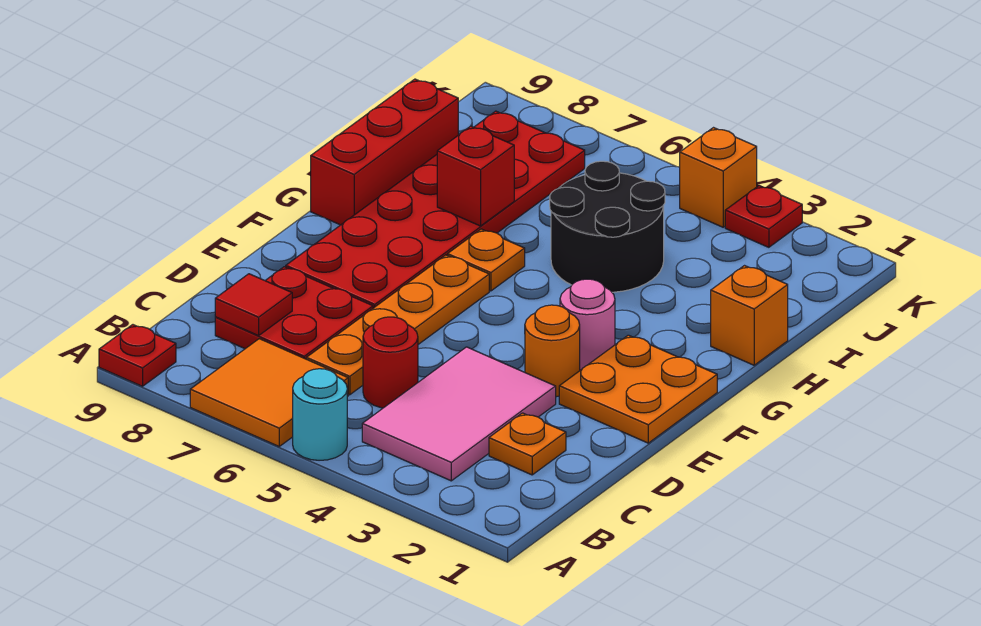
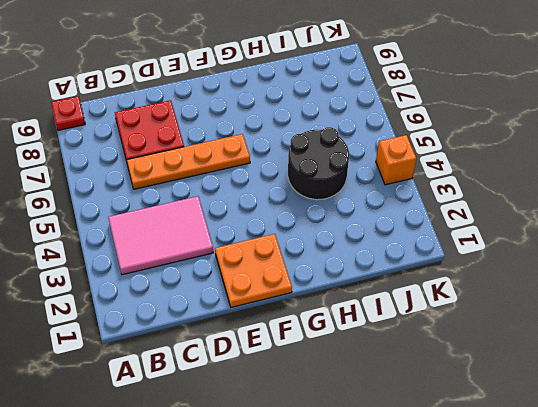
none -> cyan round brick A5 level 1
none -> orange tile A6:B7 level 1
none -> orange plate C2 level 1

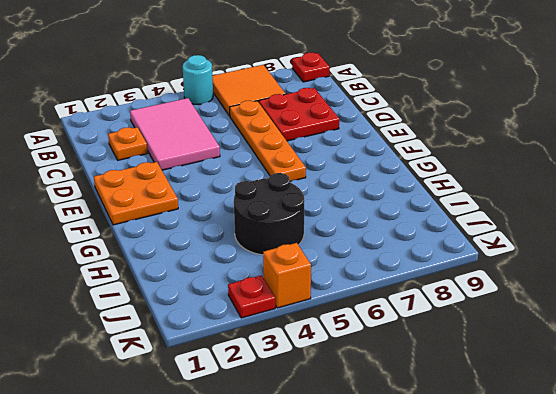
none -> red round brick C5 level 1
none -> orange round brick E3 level 1
none -> red plate E7:J8 level 1

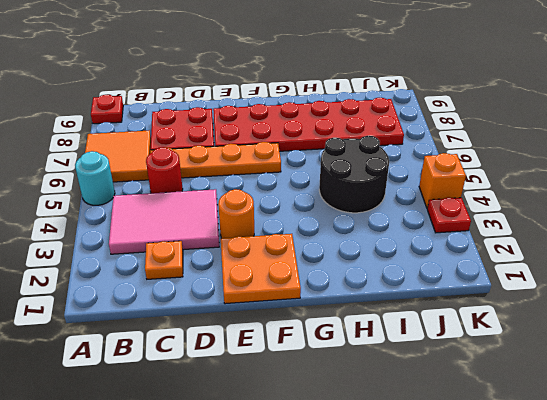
none -> pink round brick F3 level 1
none -> orange plate G6 level 1
none -> red brick G9:I9 level 1

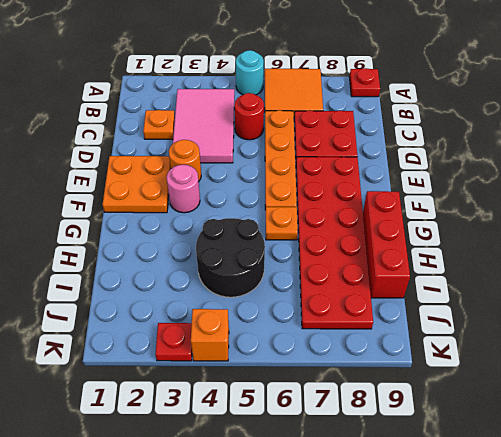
none -> orange brick H1 level 1
none -> red tile C8 level 2
none -> red brick H7 level 2

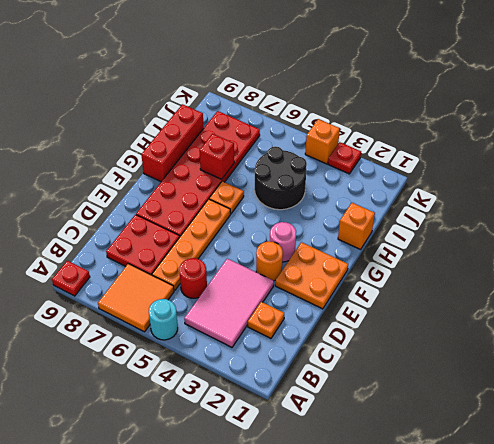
none -> red tile C8 level 2

